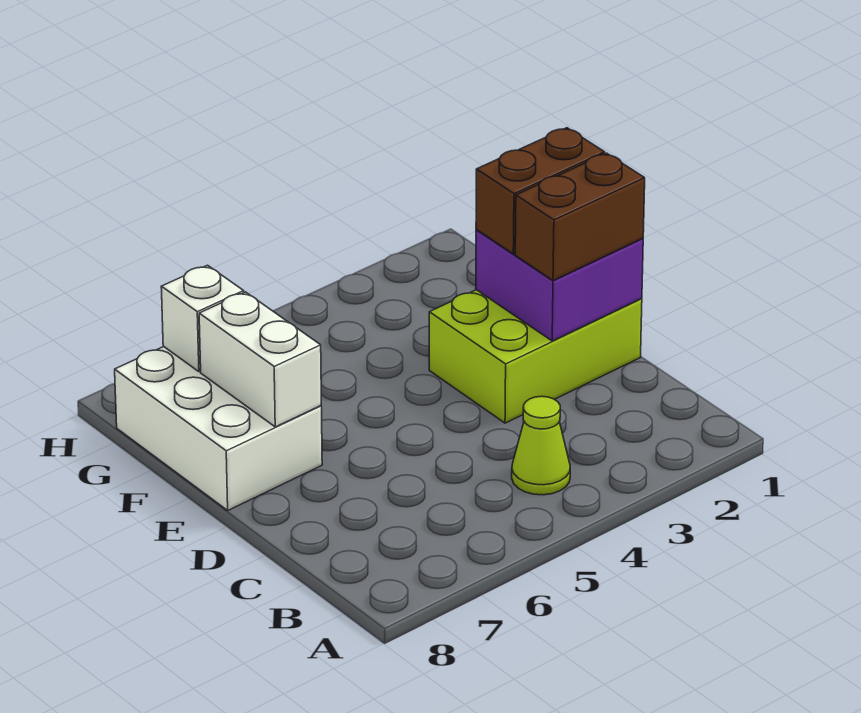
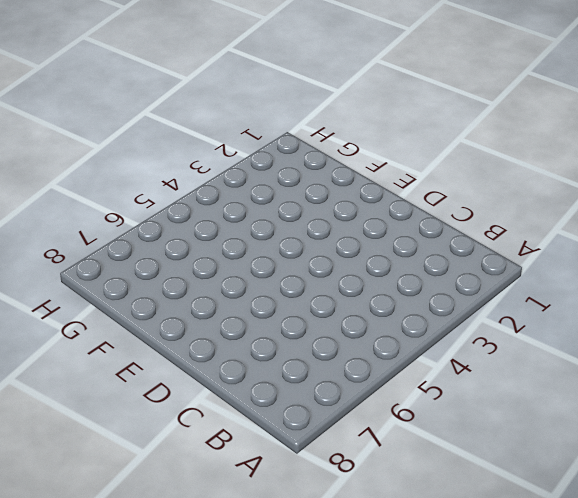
none -> lime cone B4 level 1
none -> lime brick D1:E3 level 1

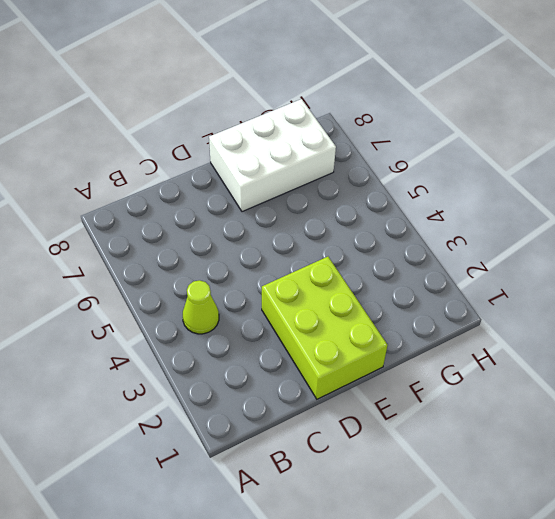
none -> purple brick D1:E2 level 2
none -> white brick E7:F7 level 2

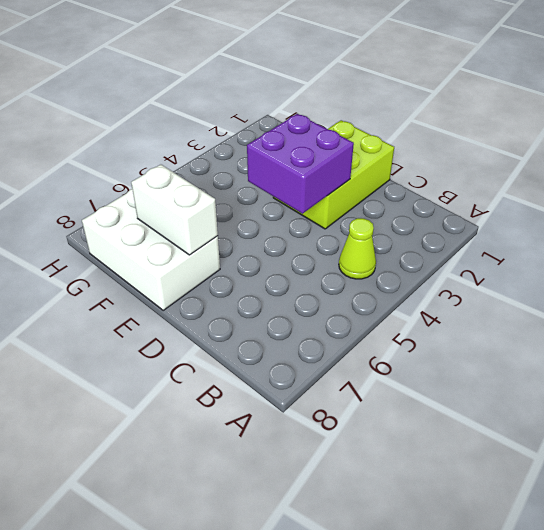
purple brick D3:E4 level 2 -> purple brick D1:E2 level 2
none -> white brick G7 level 2
none -> brown brick D1:D2 level 3

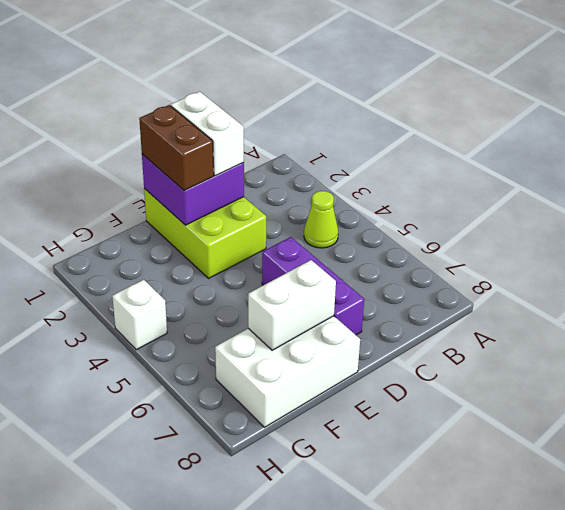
white brick D1:D2 level 3 -> brown brick D1:D2 level 3
purple brick D5:D7 level 1 -> none
white brick H4 level 1 -> white brick G7 level 2

